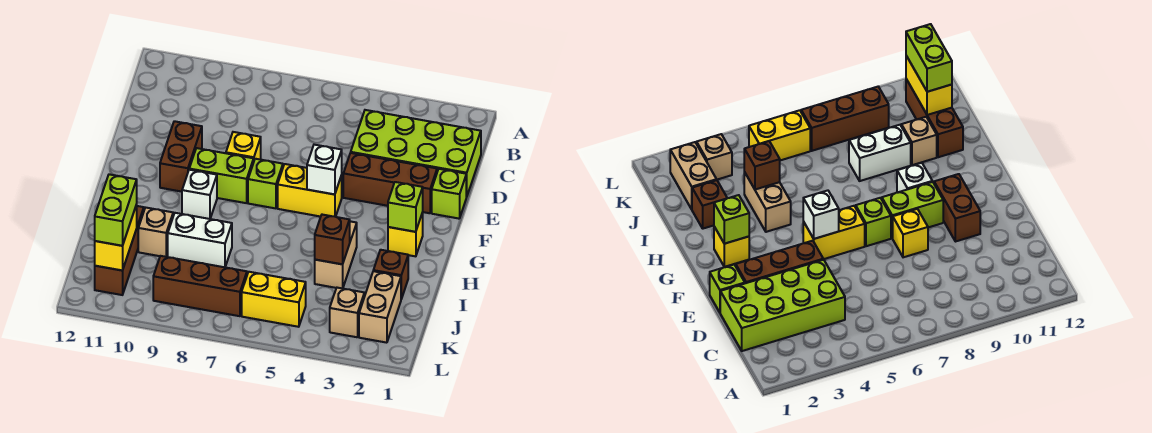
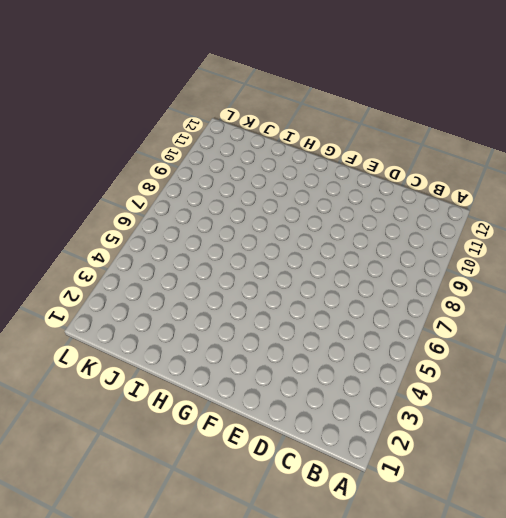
none -> lime brick C1:D4 level 1
none -> lime brick E1 level 1
none -> brown brick E2:E4 level 1

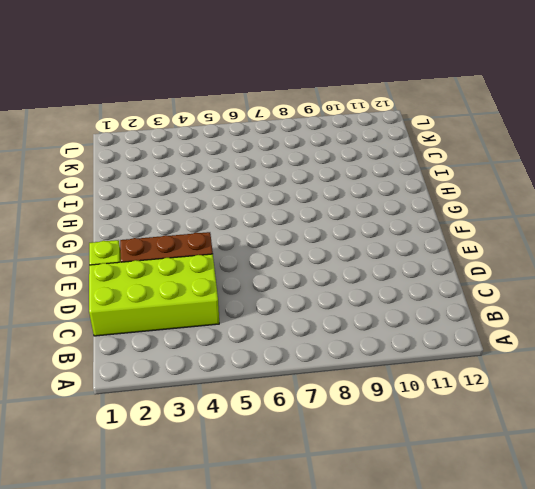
none -> yellow brick E8 level 1
none -> brown brick E10:F10 level 1
none -> yellow brick F5:F6 level 1

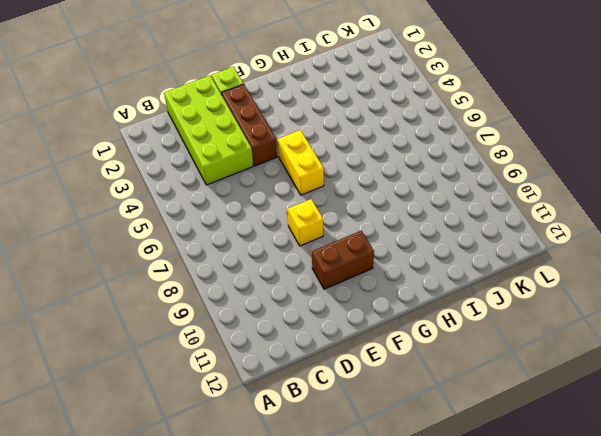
none -> lime brick F7 level 1
none -> lime brick F8:F9 level 1
none -> yellow brick G2 level 1

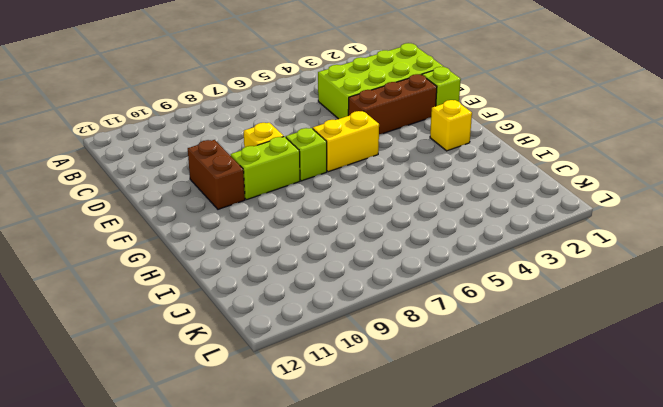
none -> white brick G9 level 1
none -> tan brick H4:I4 level 1
none -> brown brick I2 level 1

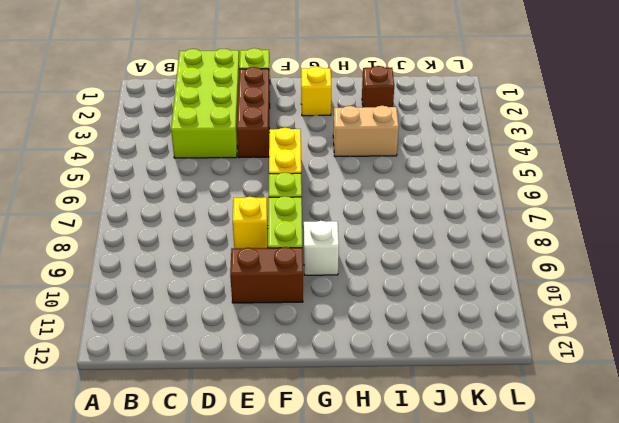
none -> white brick I8:I9 level 1
none -> tan brick I10 level 1
none -> brown brick I11:K11 level 1

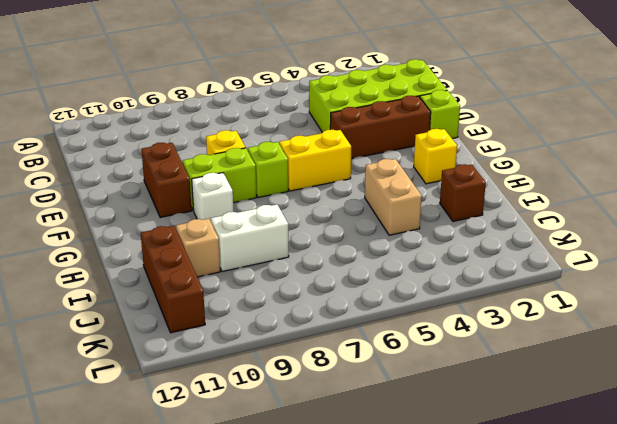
none -> tan brick J2:K2 level 1
none -> tan brick K3 level 1
none -> yellow brick K5:K6 level 1

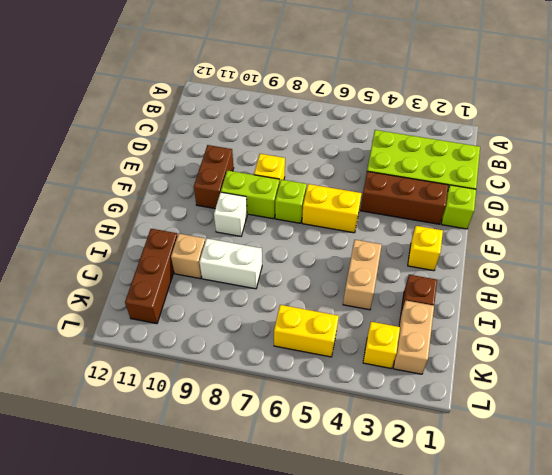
yellow brick K3 level 1 -> tan brick K3 level 1
none -> brown brick K7:K9 level 1
none -> white brick F5 level 2
none -> lime brick G2 level 2

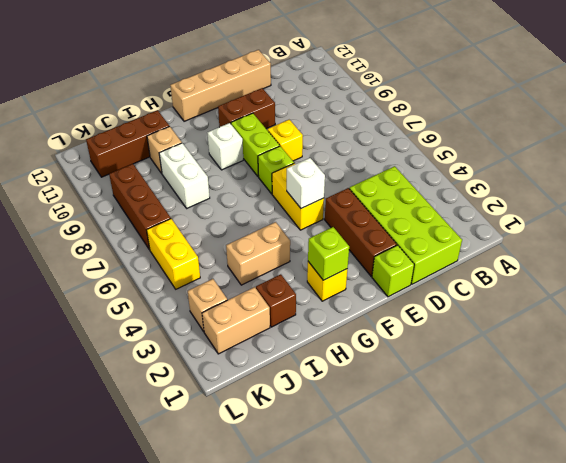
tan brick D12:G12 level 1 -> none
none -> brown brick I4 level 2
none -> yellow brick J11:K11 level 2
none -> lime brick J11:K11 level 3

